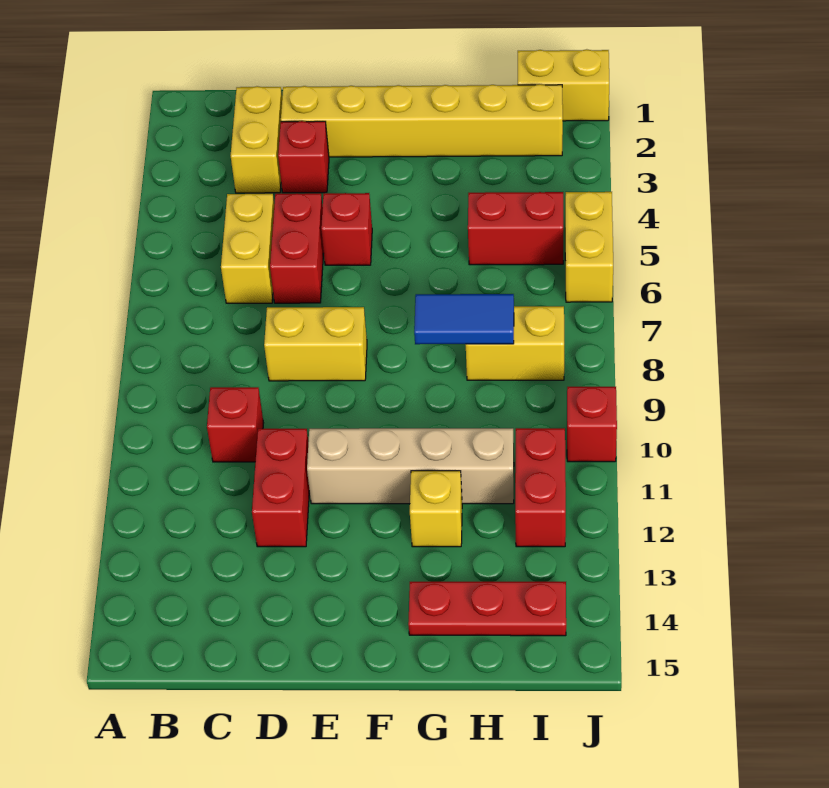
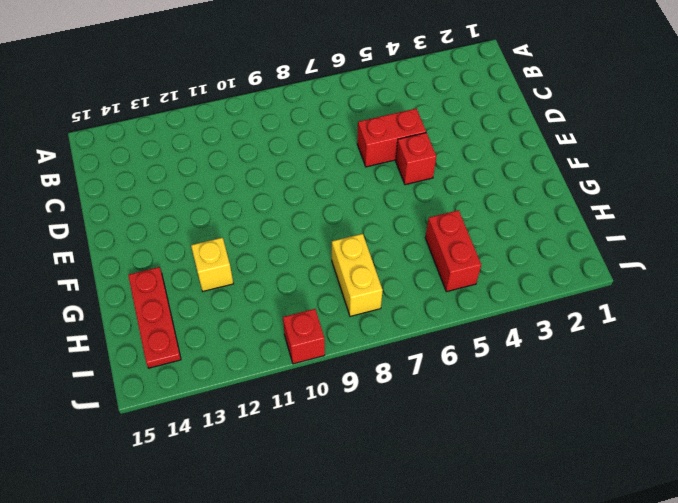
none -> yellow brick C2:C3 level 1
none -> yellow brick C5:C6 level 1
none -> red brick C10 level 1

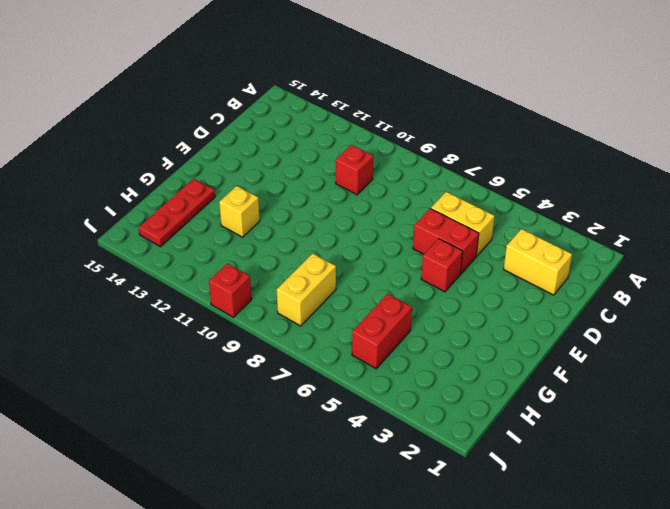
none -> yellow brick D2:I2 level 1
none -> red brick D3 level 1
none -> yellow brick D8:E8 level 1

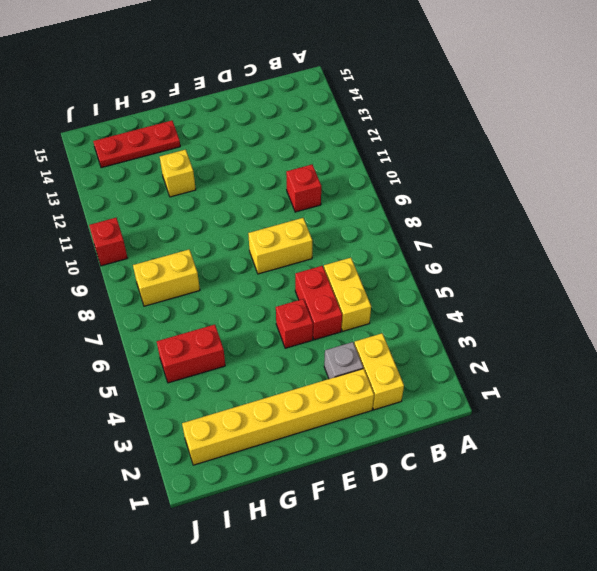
grey brick D3 level 1 -> red brick D3 level 1
none -> red brick D11:D12 level 1
none -> tan brick E11:H11 level 1
none -> yellow brick I1:J1 level 1

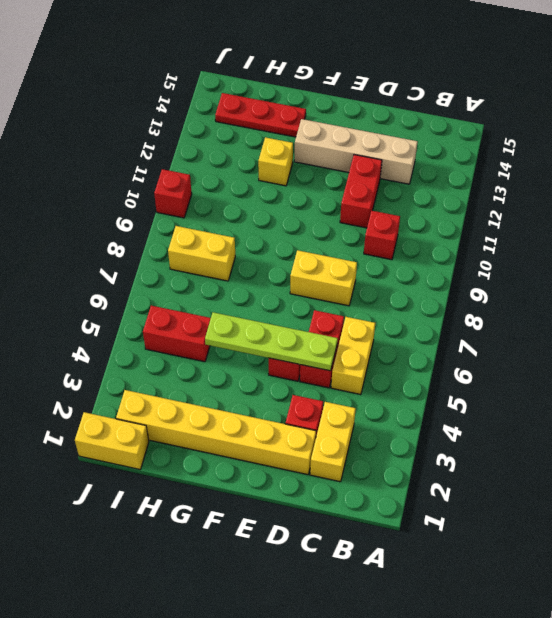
tan brick C13:F13 level 1 -> tan brick E11:H11 level 1
lime plate D5:G5 level 2 -> none
none -> red brick I11:I12 level 1
none -> yellow brick J5:J6 level 1
none -> blue tile G8:H8 level 2

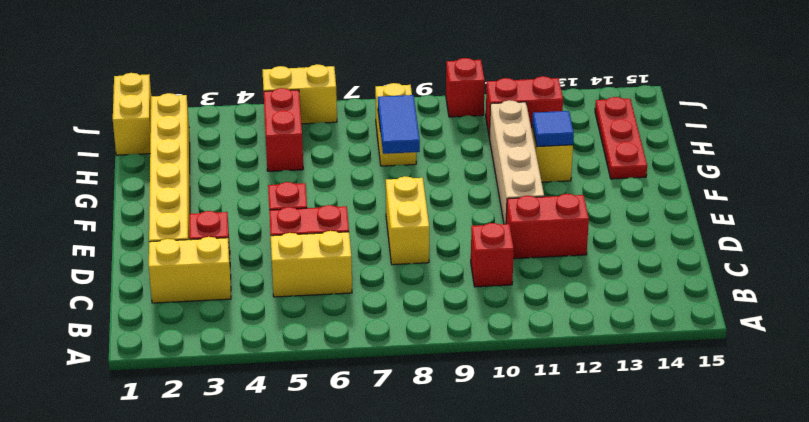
blue tile G12 level 2 -> none

